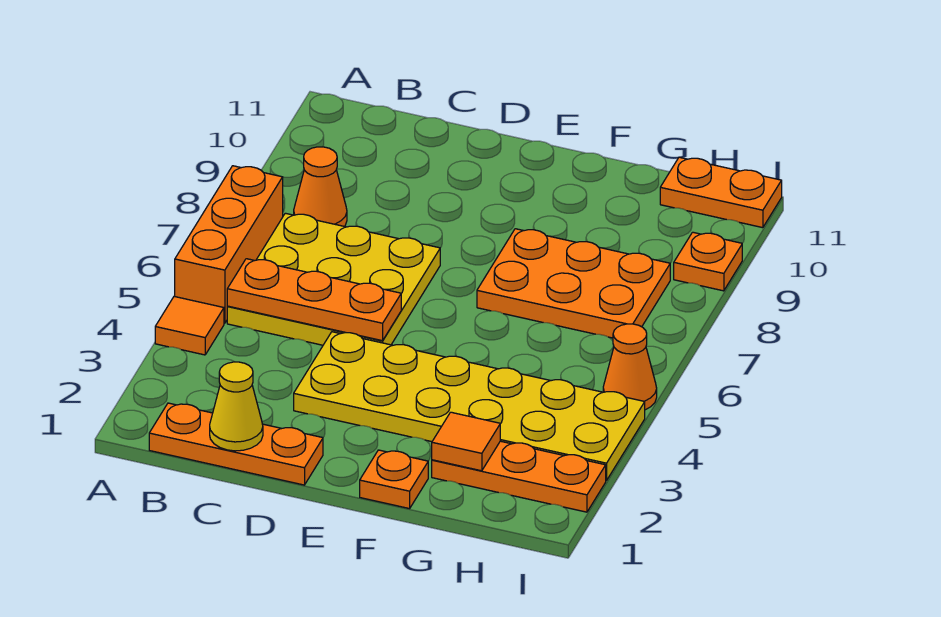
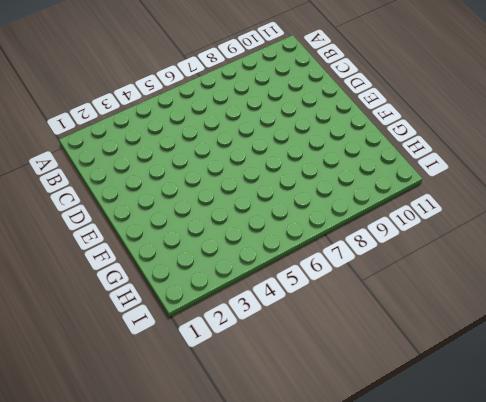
none -> orange tile A4 level 1
none -> orange brick A5:A7 level 1
none -> orange plate B1:D1 level 1

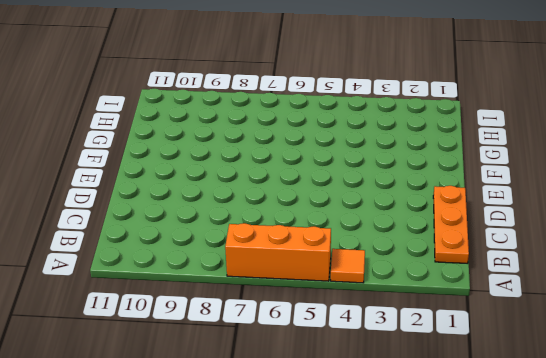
none -> yellow plate B5:D7 level 1
none -> orange cone B8 level 1
none -> yellow plate D3:I4 level 1

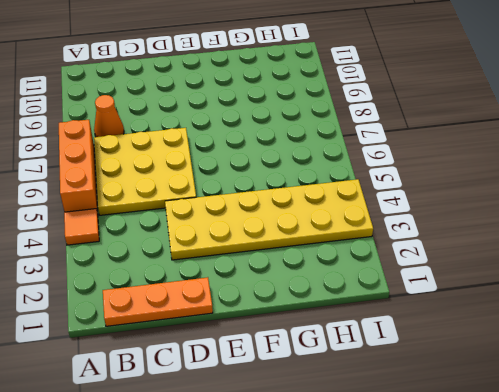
none -> orange plate F1 level 1
none -> orange plate F7:H8 level 1
none -> orange plate G2:I2 level 1

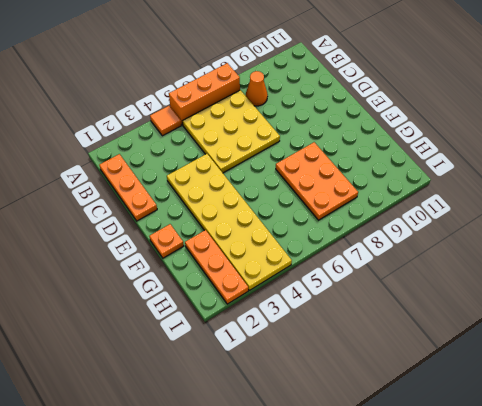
none -> orange plate H11:I11 level 1
none -> orange cone I5 level 1
none -> orange plate I9 level 1

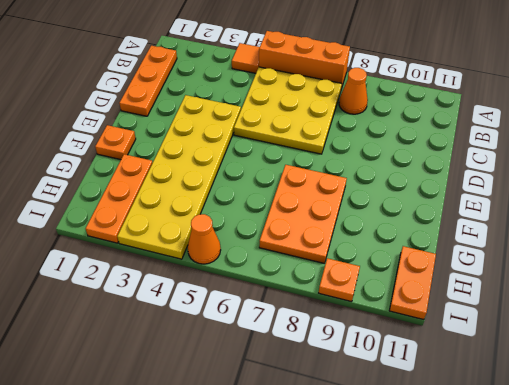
none -> orange plate B5:D5 level 2
none -> yellow cone C1 level 2
none -> orange tile G2 level 2

